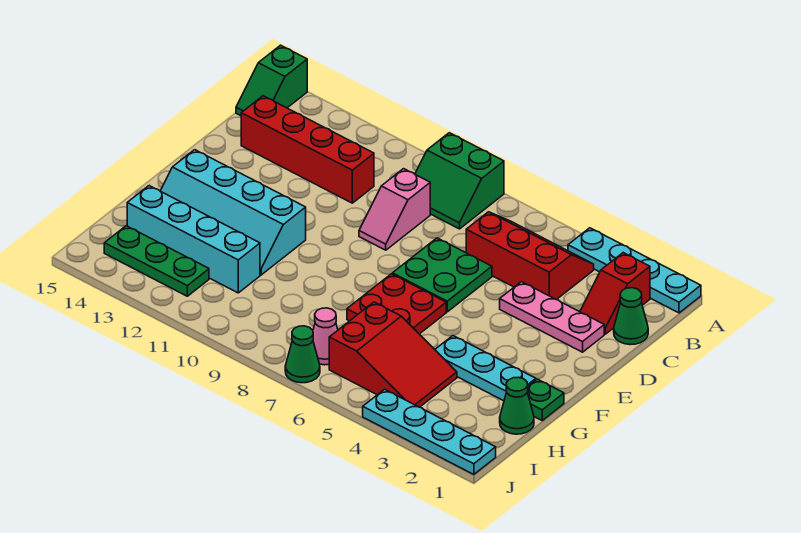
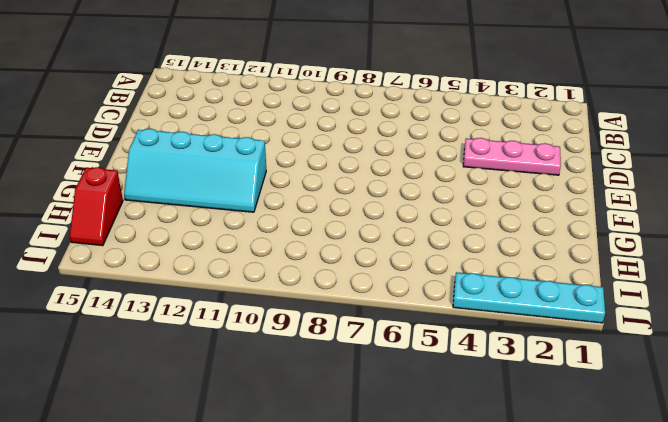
red slope H15:I15 level 1 top H -> red slope B2:C2 level 1 top B
none -> cyan plate A1:A4 level 1
none -> green slope A8:B9 level 1 top A
none -> green slope A15:B15 level 1 top A

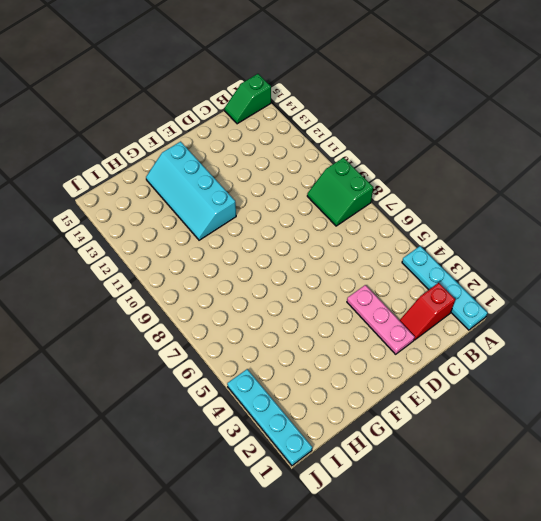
none -> red slope B4:C6 level 1 top C
none -> green cone C1 level 1
none -> pink slope C9:D9 level 1 top C

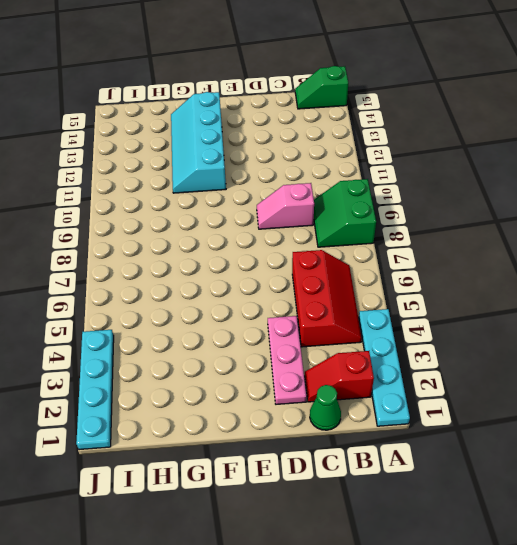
none -> red brick C11:C14 level 1
none -> green plate D6:E7 level 1
none -> red plate F6:G7 level 1

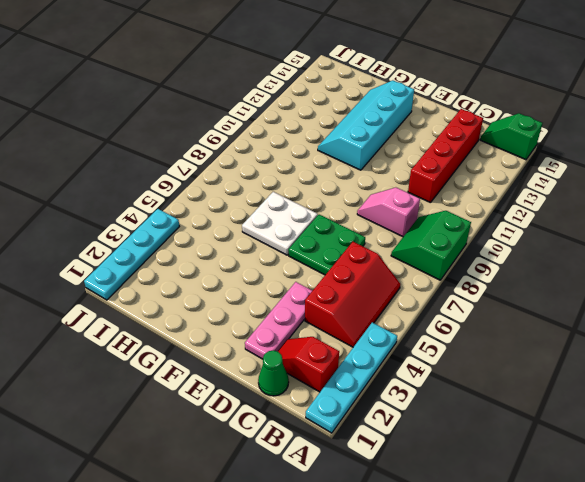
white plate F6:G7 level 1 -> red plate F6:G7 level 1
none -> green plate G1 level 1
none -> cyan plate G2:G4 level 1
none -> green cone H1 level 1

